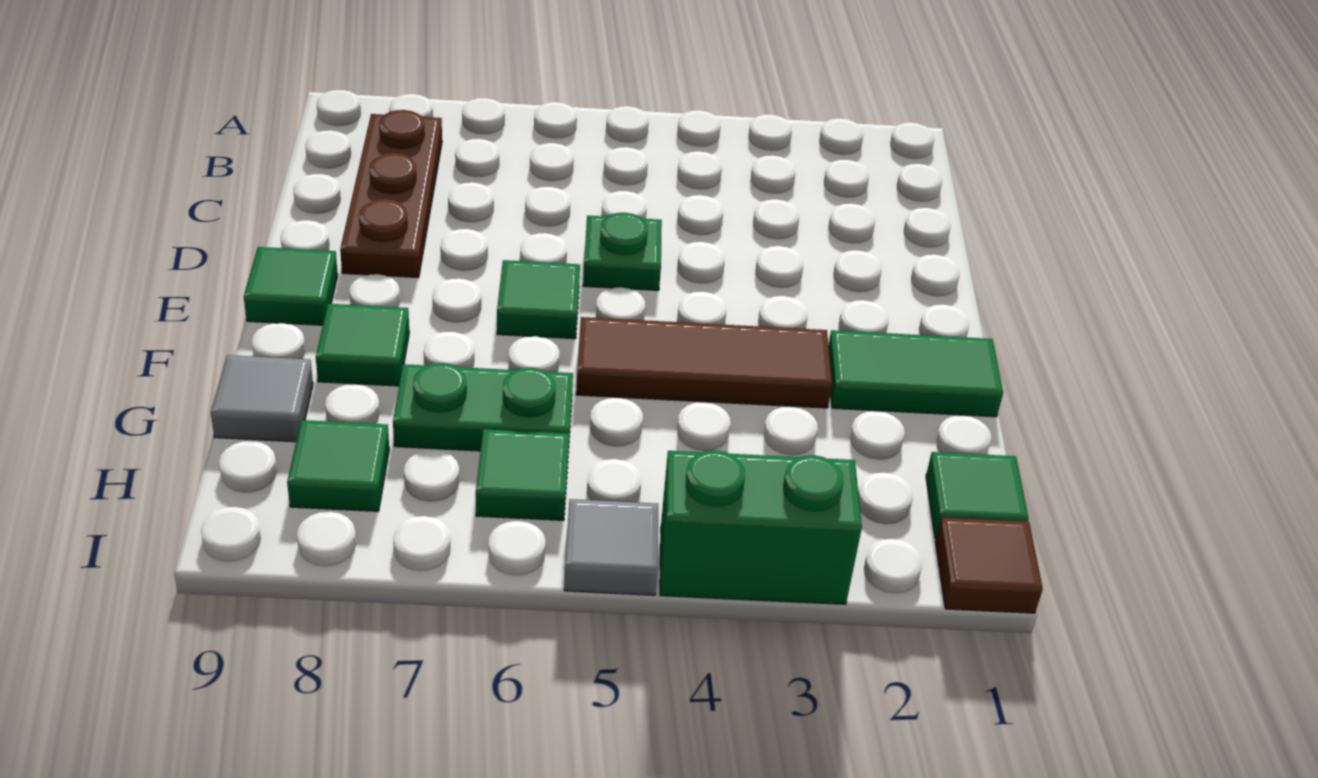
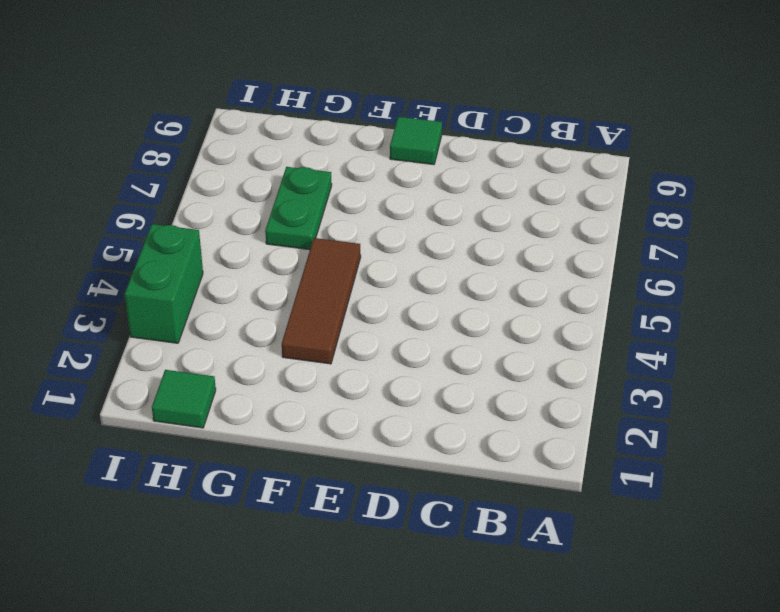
none -> brown plate B8:D8 level 1
none -> green plate D5 level 1
none -> green tile E6 level 1

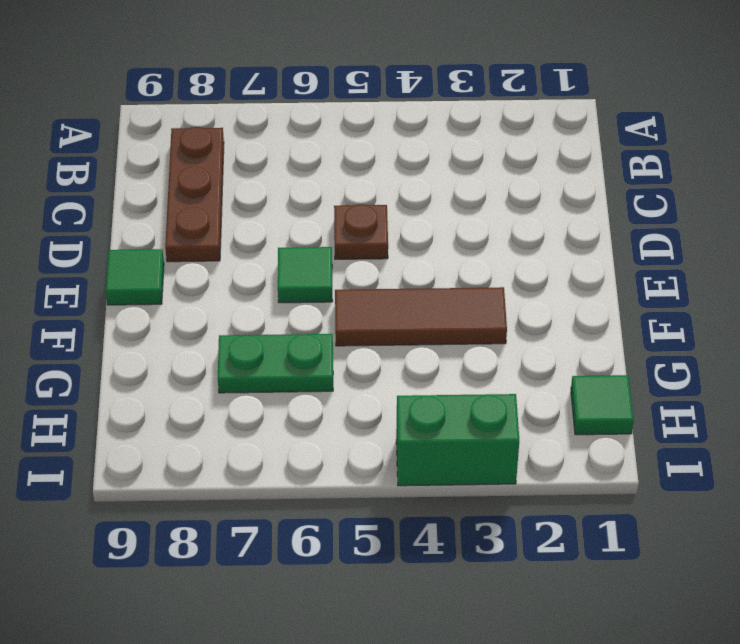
brown plate D5 level 1 -> green plate D5 level 1
none -> green tile F1:F2 level 1
none -> green tile F8 level 1
none -> grey tile G9 level 1

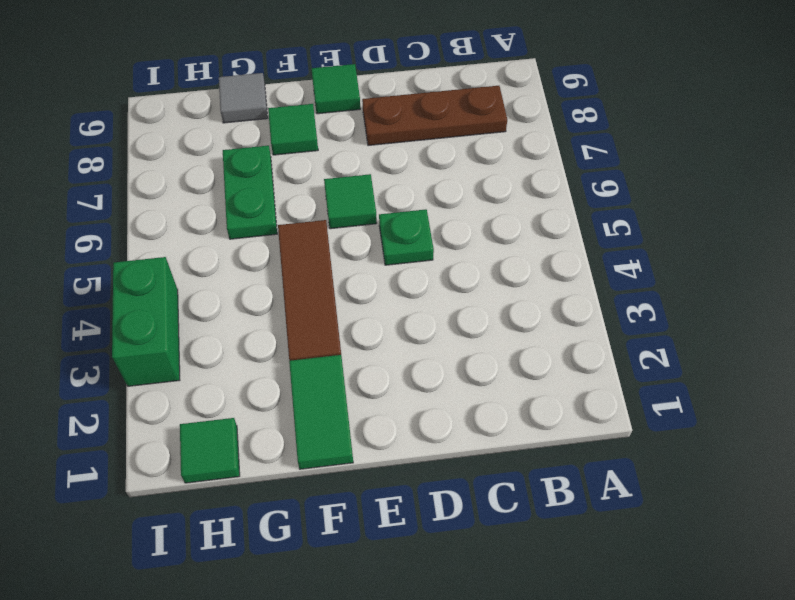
none -> green tile H6 level 1
none -> green tile H8 level 1
none -> brown tile I1 level 1

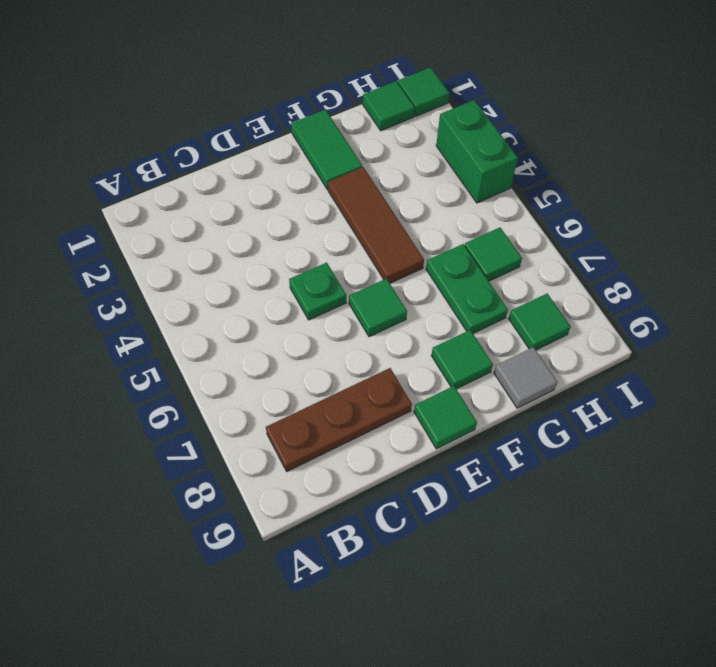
green tile I1 level 1 -> brown tile I1 level 1
none -> grey tile I5 level 1

